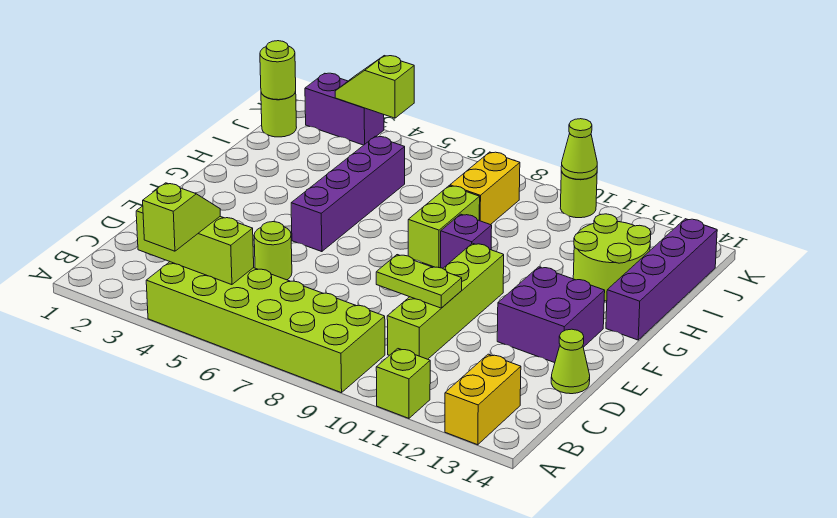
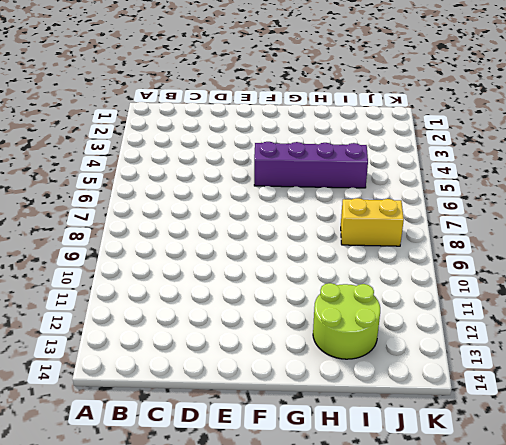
none -> lime brick A4:B9 level 1
none -> lime brick A11 level 1
none -> yellow brick A13:B13 level 1

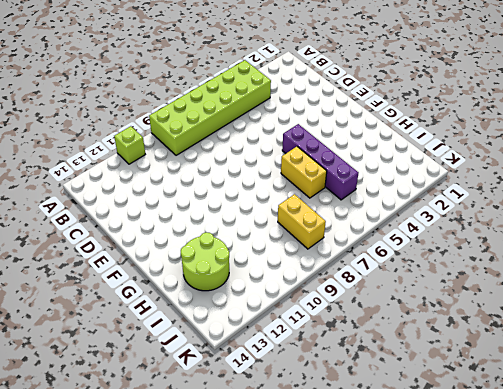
yellow brick G6:H6 level 1 -> yellow brick A13:B13 level 1
none -> lime brick C10:F10 level 1
none -> lime round brick D5 level 1
none -> lime cone D14 level 1

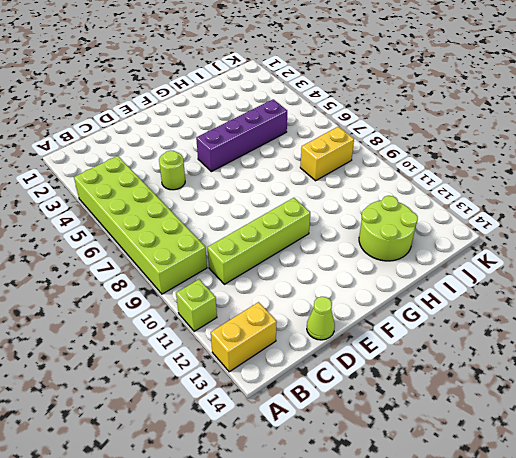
none -> purple brick E12:F13 level 1
none -> lime brick G8:H8 level 1
none -> purple brick G9 level 1

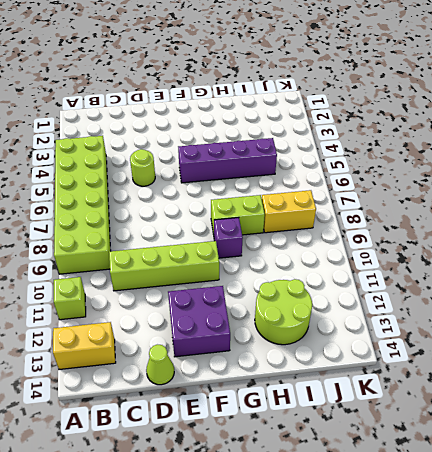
none -> purple brick G14:J14 level 1
none -> lime round brick J1 level 1
none -> purple brick K2:K3 level 1

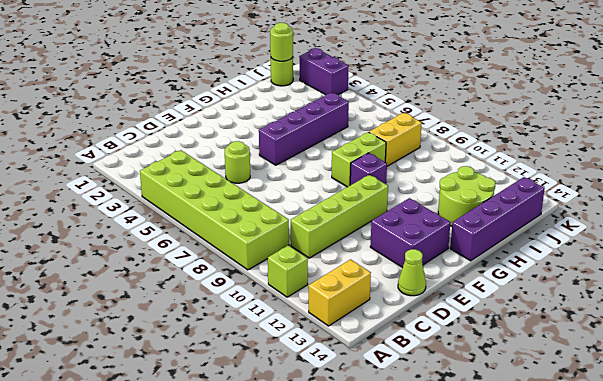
none -> lime round brick K10 level 1
none -> lime brick B3:B5 level 2
none -> lime plate D9:D10 level 2

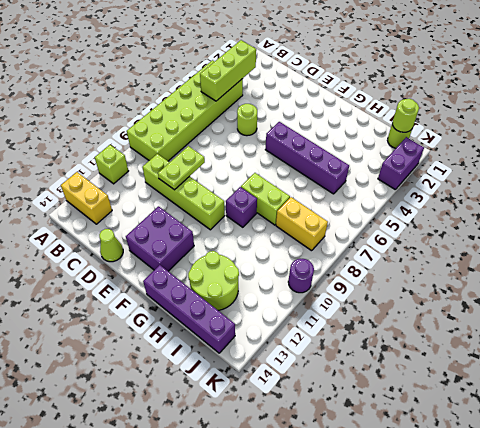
purple round brick K10 level 1 -> lime round brick K10 level 1
none -> lime slope K3:K4 level 2 top 4
none -> lime cone K10 level 2
none -> lime slope A4:B4 level 3 top A

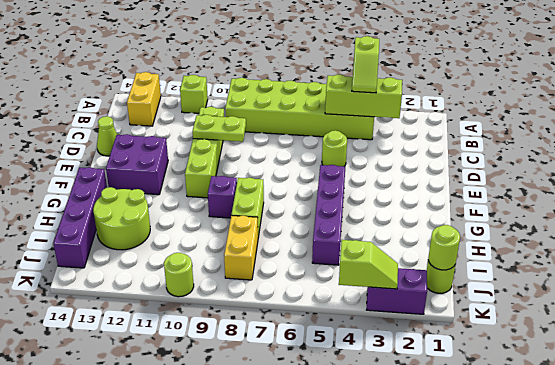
none -> lime cone K10 level 2

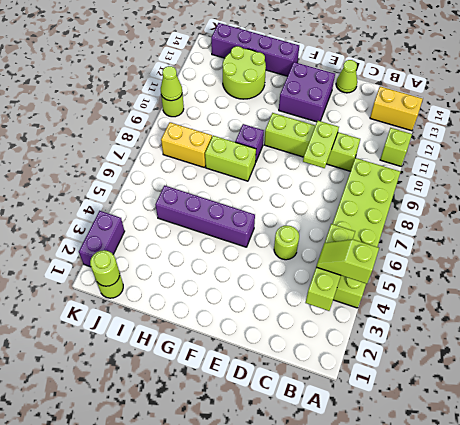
none -> lime slope K3:K4 level 2 top 4

